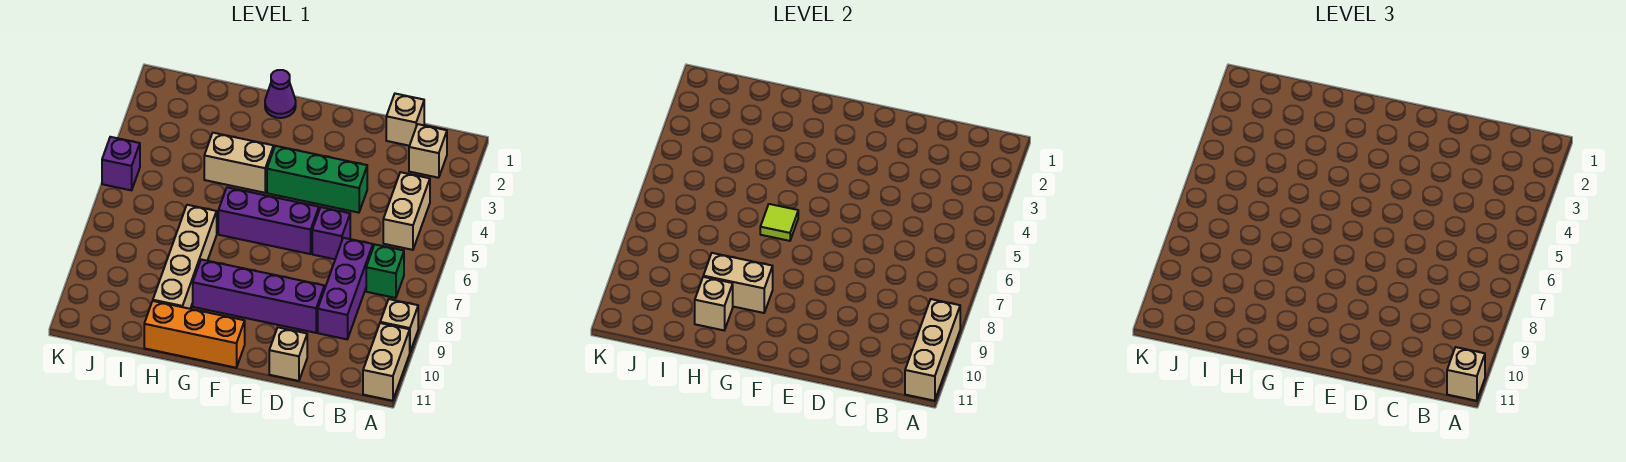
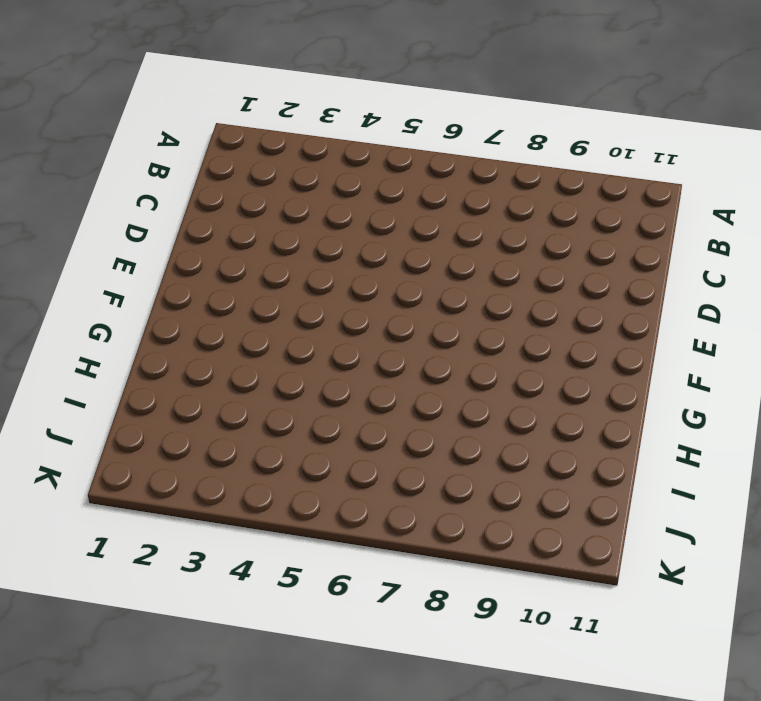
none -> tan brick A9 level 1
none -> tan brick A10:A11 level 1
none -> tan brick B2 level 1

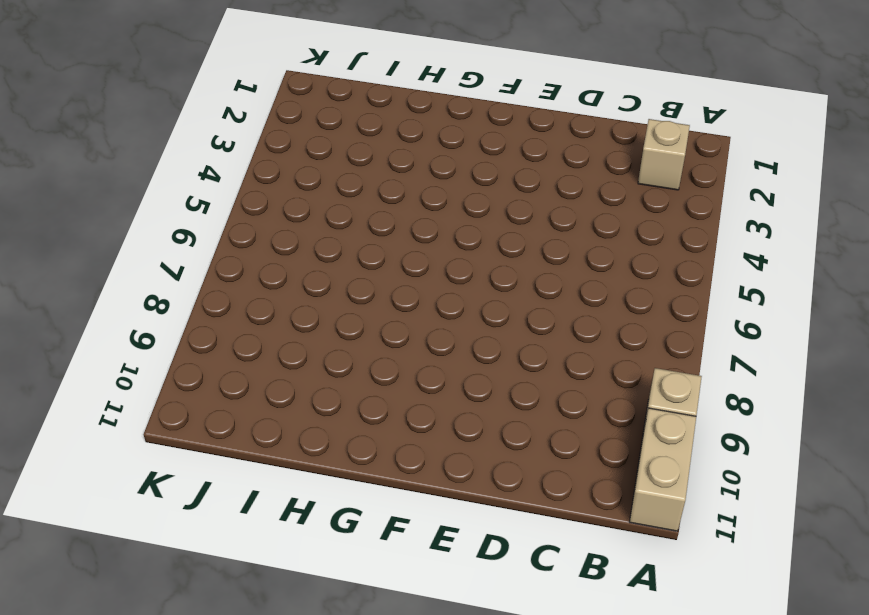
none -> tan brick B4:B5 level 1
none -> green brick B7 level 1
none -> tan brick C1 level 1

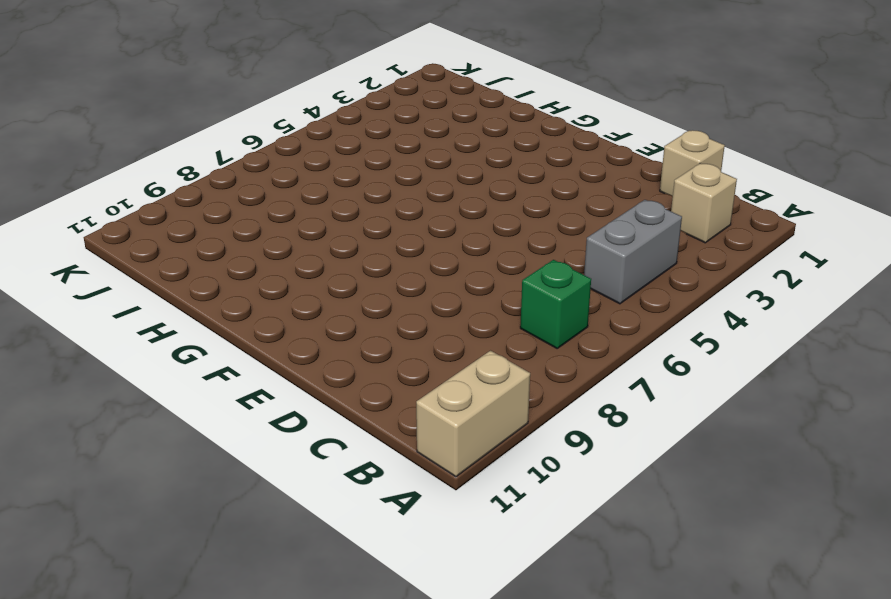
grey brick B4:B5 level 1 -> tan brick B4:B5 level 1
none -> tan brick A9 level 1
none -> purple brick C7:C9 level 1
none -> green brick D4:F4 level 1

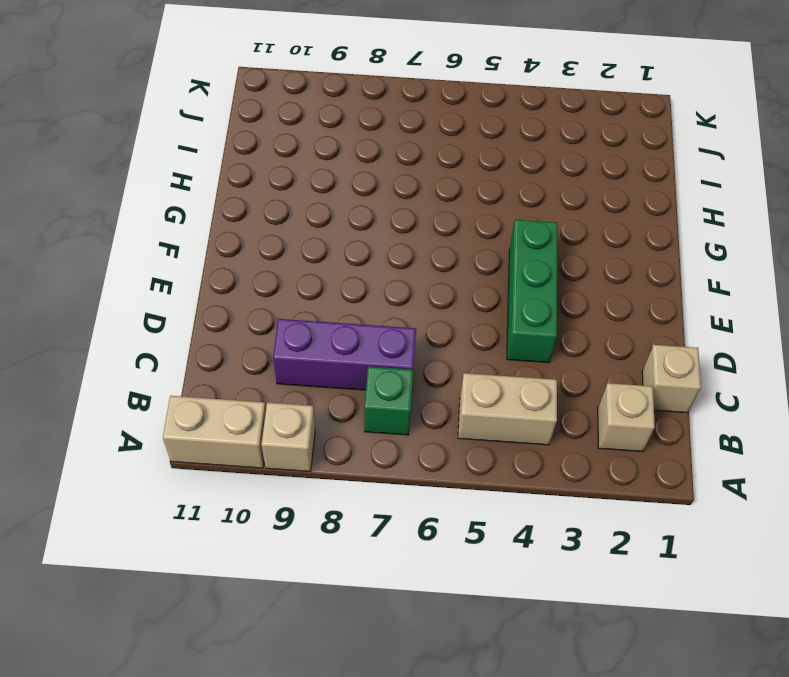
none -> purple brick D6 level 1
none -> purple brick D9:G9 level 1
none -> tan brick D11 level 1

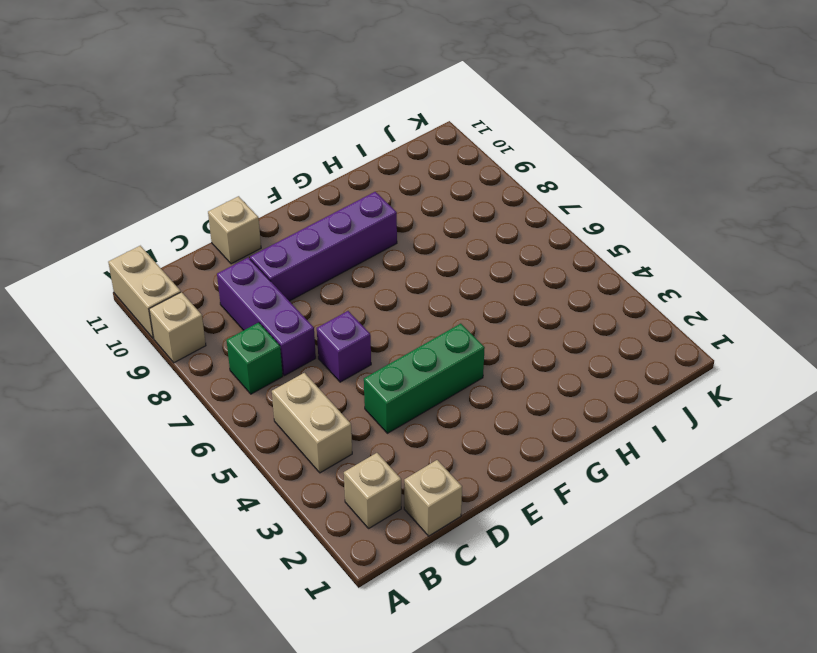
none -> purple brick E6:G6 level 1
none -> orange brick F11:H11 level 1
none -> purple cone G1 level 1

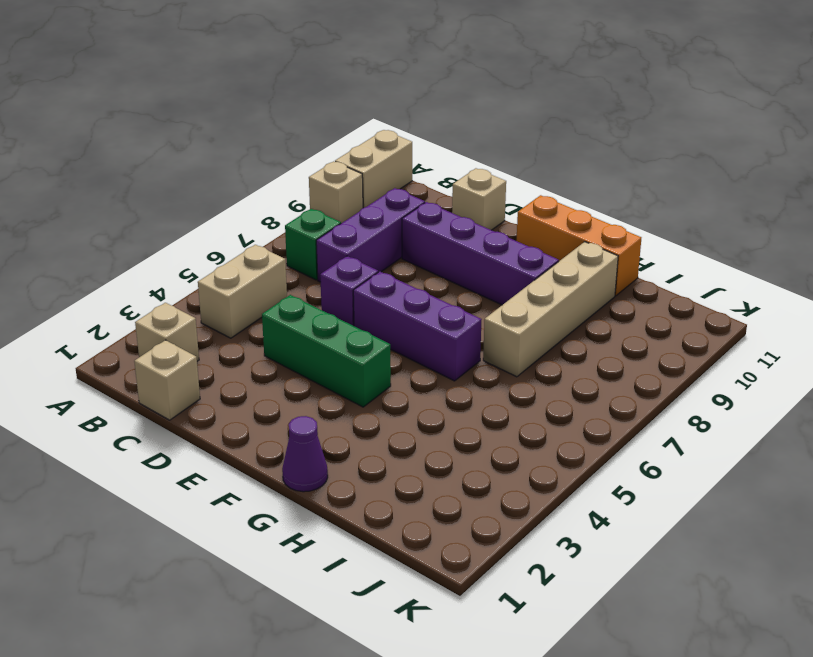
none -> tan brick G4:H4 level 1
none -> purple brick K5 level 1
none -> tan brick A9:A11 level 2

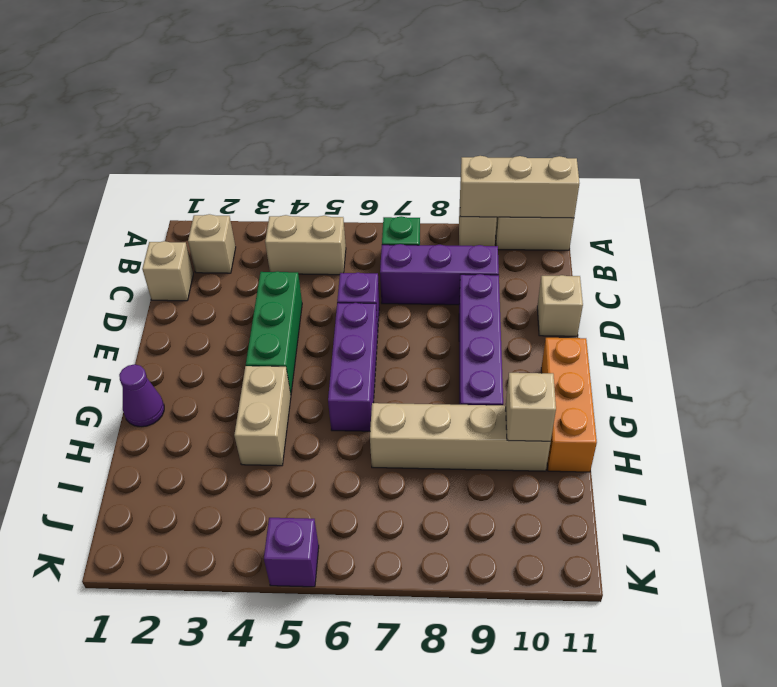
none -> lime tile G6 level 2
none -> tan brick G9:H9 level 2
none -> tan brick A11 level 3

